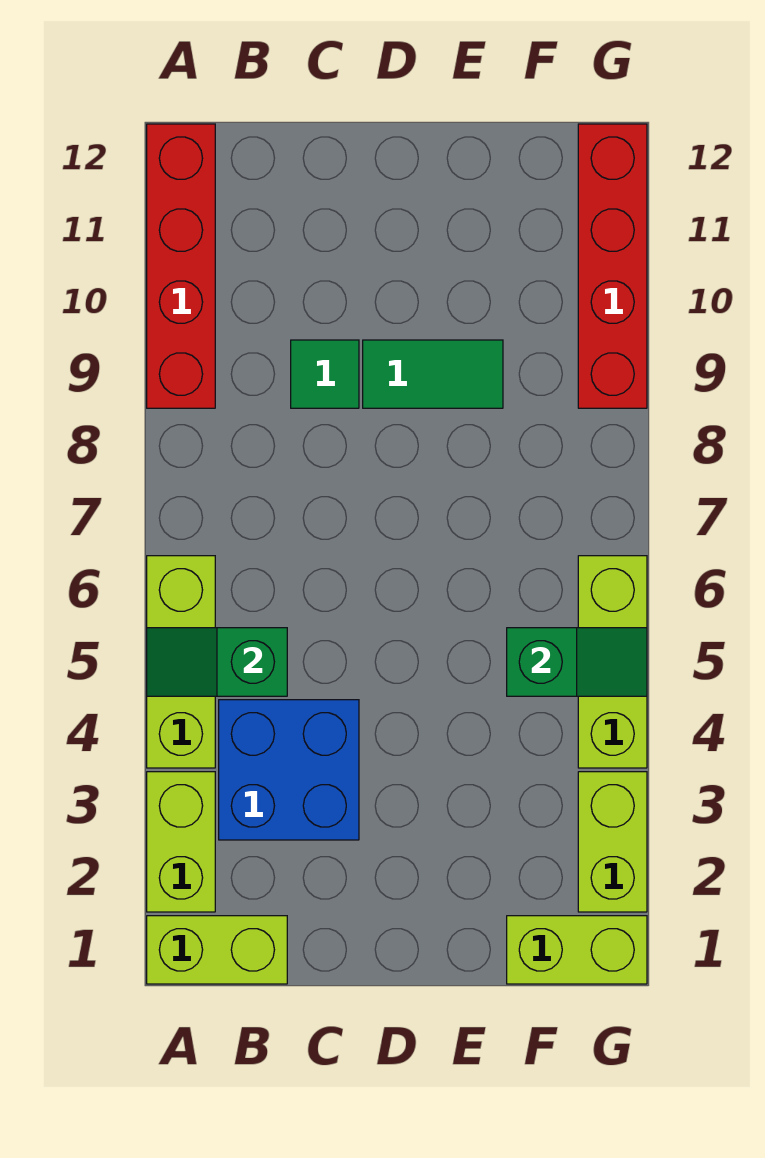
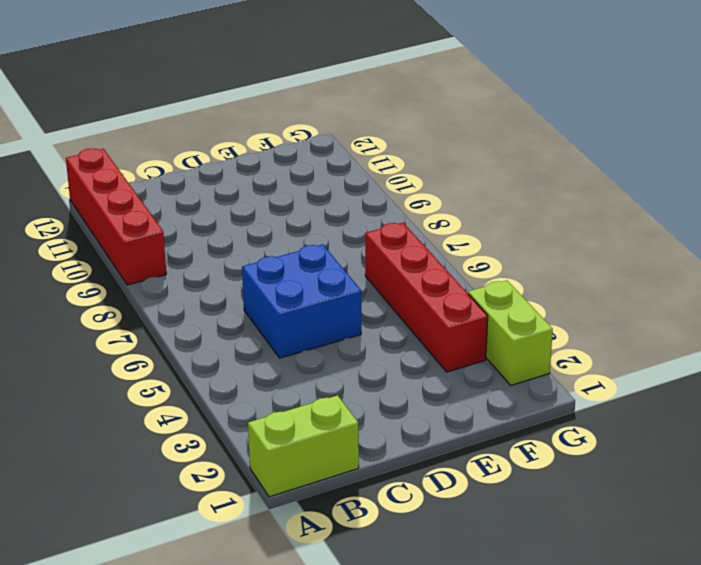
blue brick C5:D6 level 1 -> blue brick B3:C4 level 1
red brick F3:F6 level 1 -> red brick G9:G12 level 1
none -> lime brick A2:A3 level 1
none -> lime brick A4:A6 level 1
none -> green tile C9 level 1

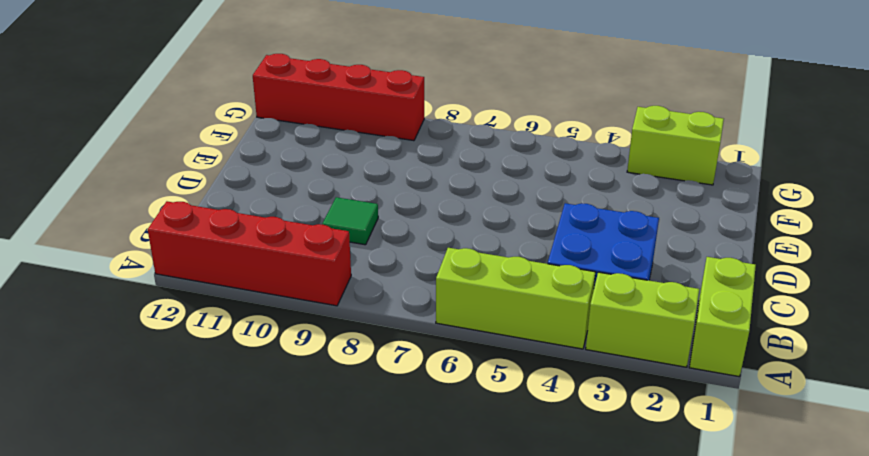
none -> green tile D9:E9 level 1
none -> lime brick F1:G1 level 1
none -> lime brick G4:G6 level 1

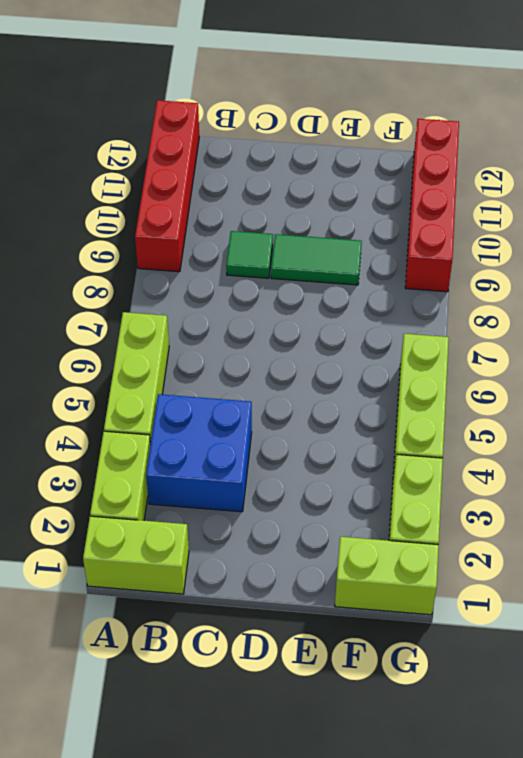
none -> green slope A5:B5 level 2 top B
none -> green slope F5:G5 level 2 top F

